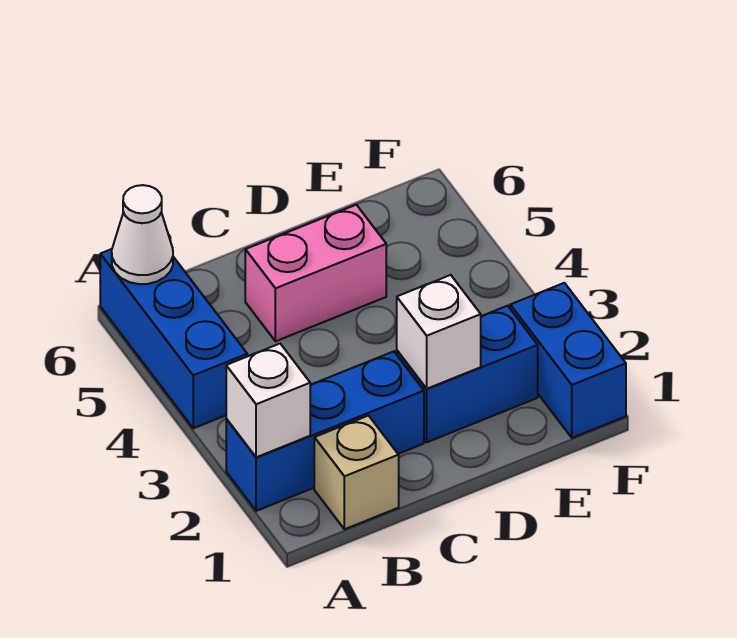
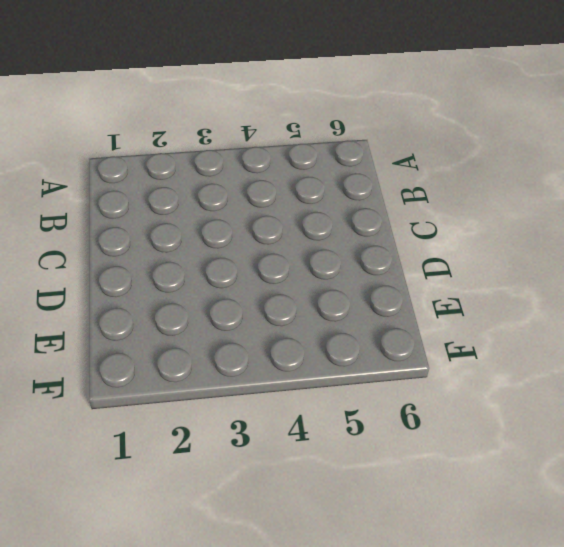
none -> blue brick A2:C2 level 1
none -> blue brick A4:A6 level 1

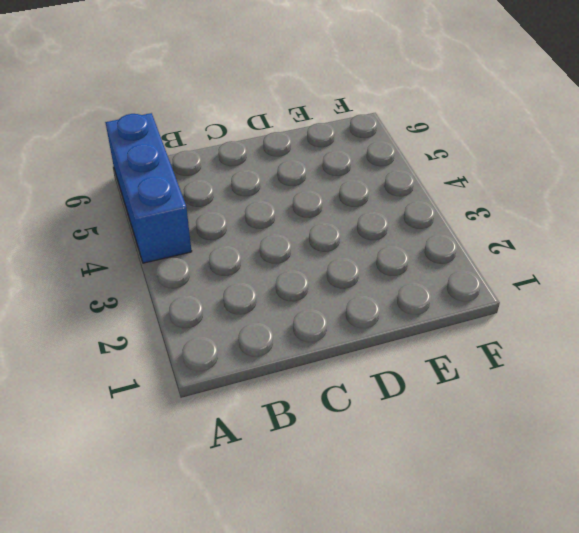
none -> blue brick A2:C2 level 1
none -> tan brick B1 level 1

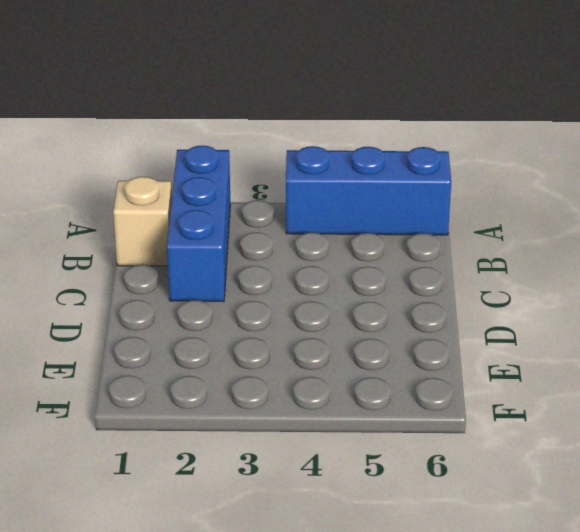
none -> pink brick C5:D5 level 1
none -> blue brick D2:E2 level 1

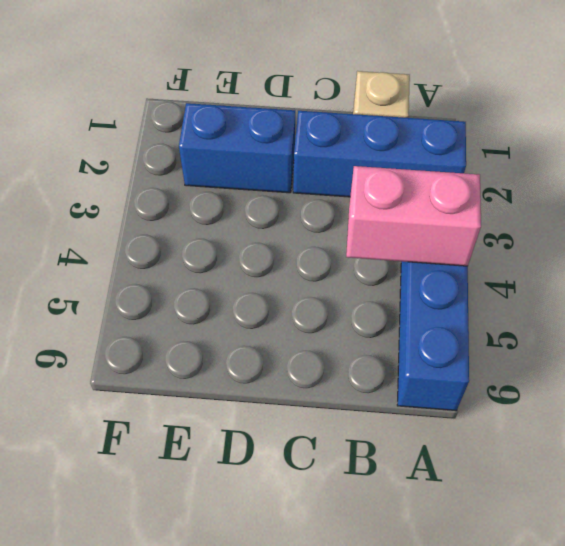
pink brick A4:B4 level 2 -> pink brick C5:D5 level 1
none -> blue brick F1:F2 level 1
none -> white brick A2 level 2

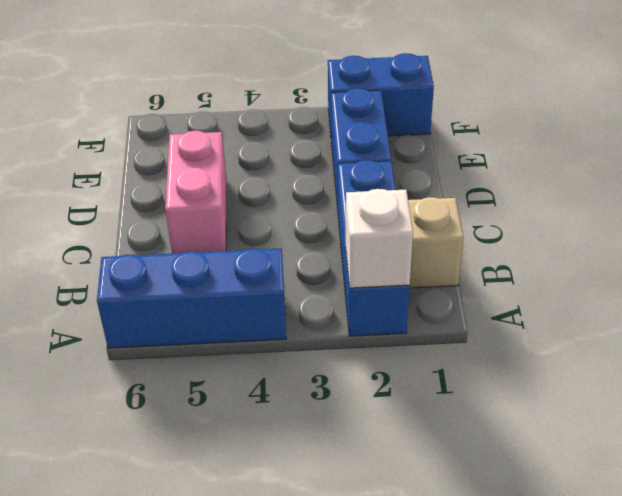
none -> white cone A6 level 2
none -> white brick D2 level 2

